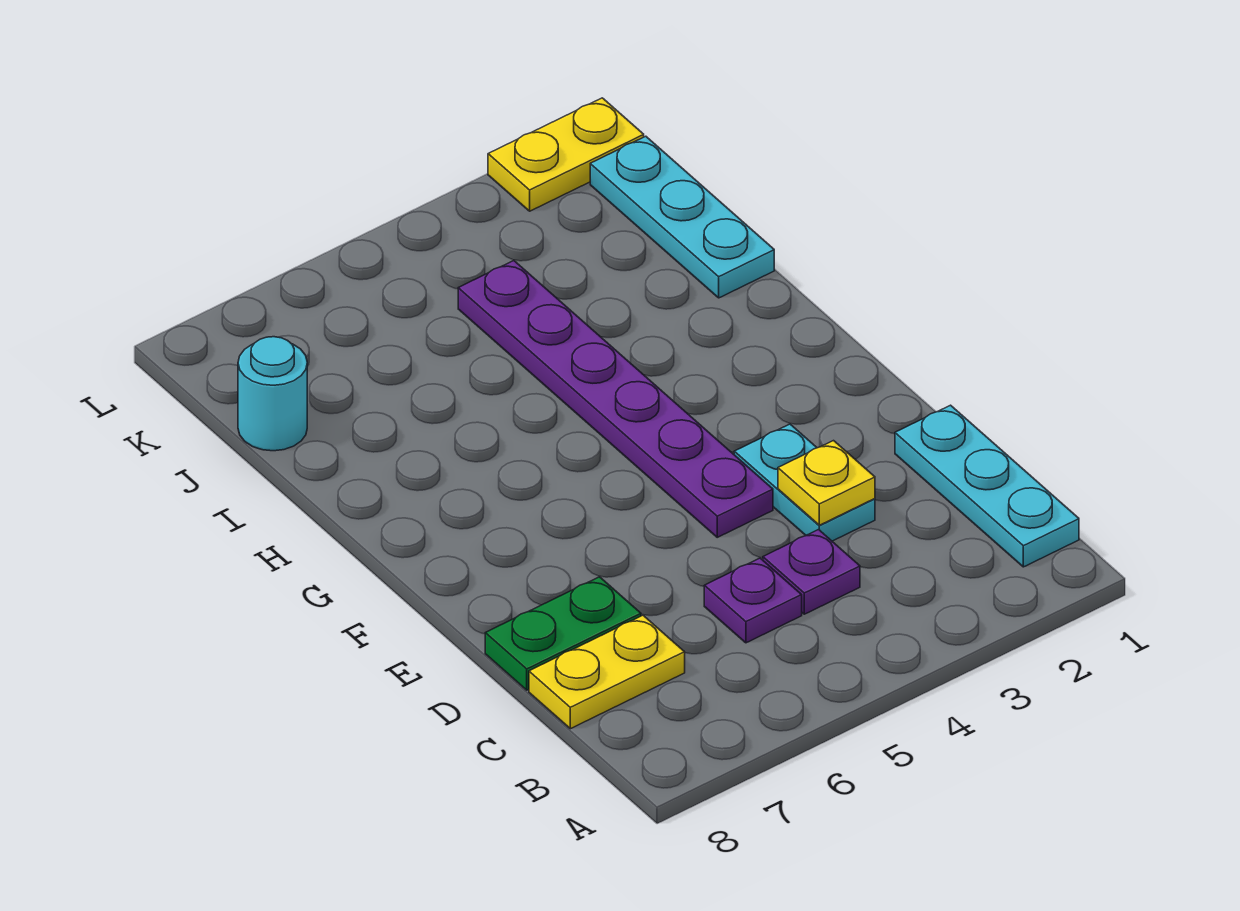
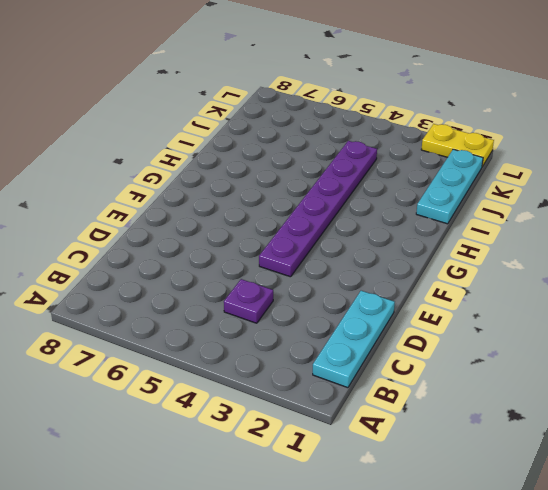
none -> purple plate C5 level 1
none -> yellow plate C7:C8 level 1

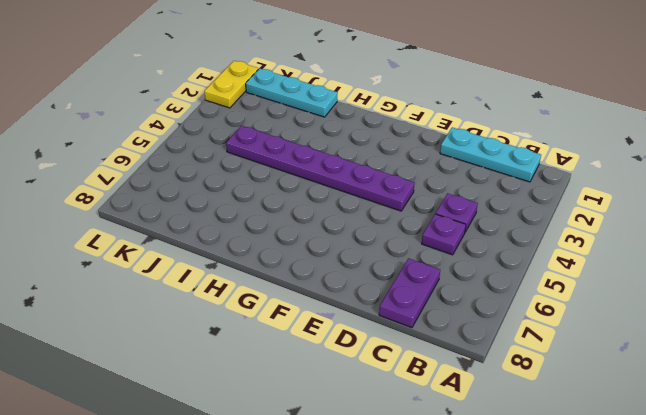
purple plate C7:C8 level 1 -> yellow plate C7:C8 level 1
none -> cyan plate D3:E3 level 1
none -> green plate D7:D8 level 1

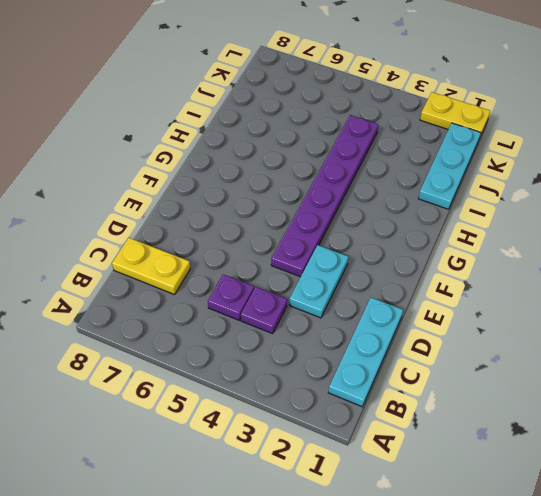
none -> green plate D7:D8 level 1
none -> cyan round brick J8 level 1

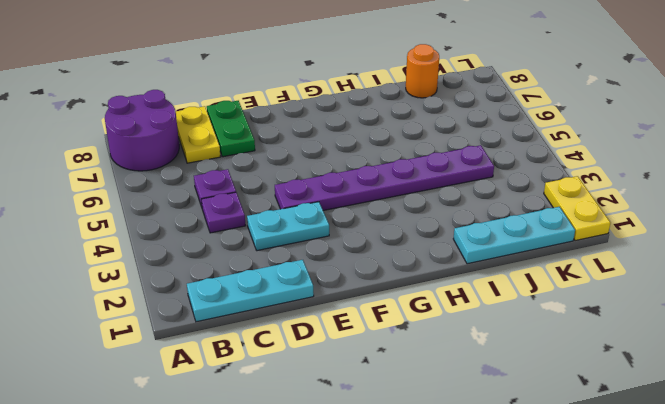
purple round brick A7:B8 level 1 -> none
orange round brick J8 level 1 -> cyan round brick J8 level 1
none -> yellow plate D3 level 2

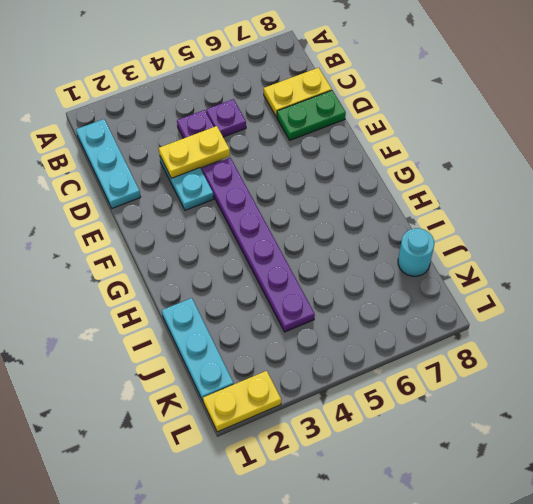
yellow plate D3:D4 level 2 -> yellow plate D3 level 2

